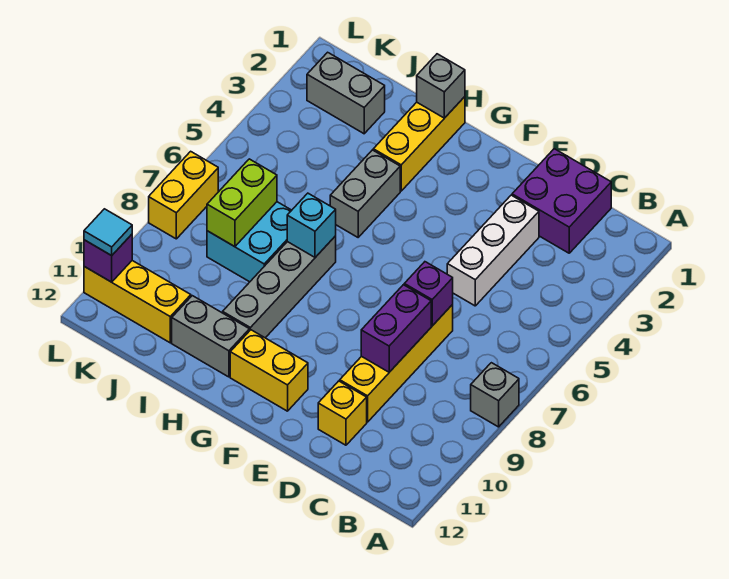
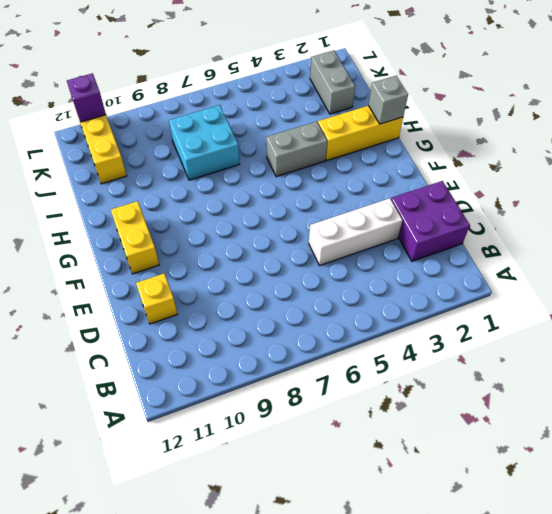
none -> grey brick A8 level 1
none -> yellow brick D7:D10 level 1
none -> grey brick H7:H10 level 1

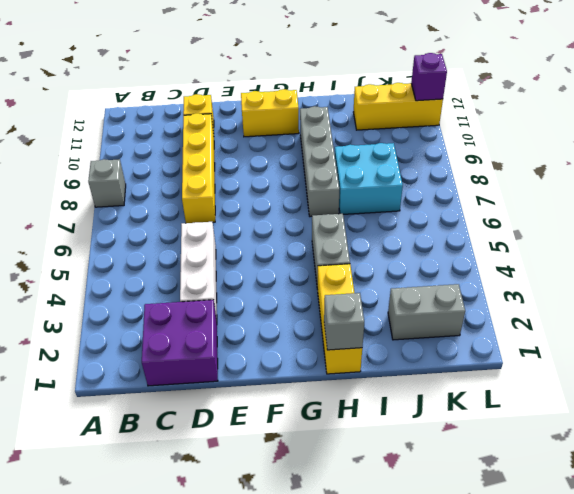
none -> grey brick H11:I11 level 1
none -> yellow brick L7:L8 level 1
none -> purple brick D7 level 2

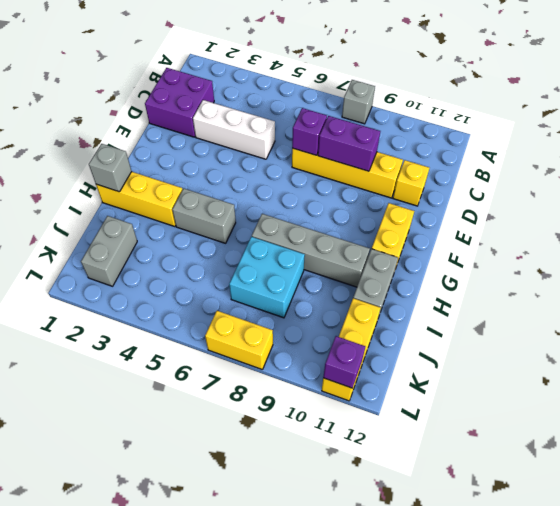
none -> cyan brick H7 level 2
none -> lime brick J7:J8 level 2
none -> cyan tile L11 level 3

